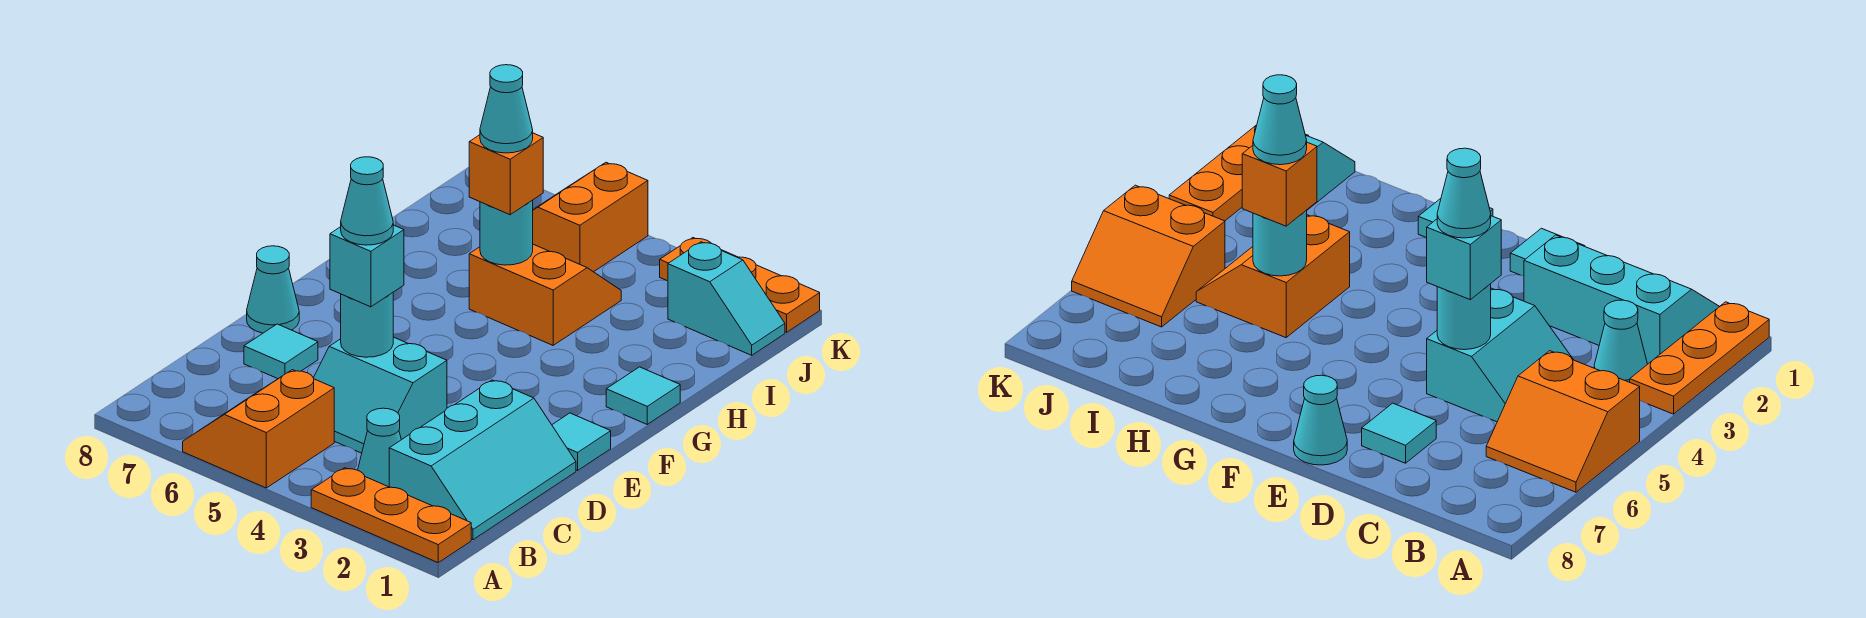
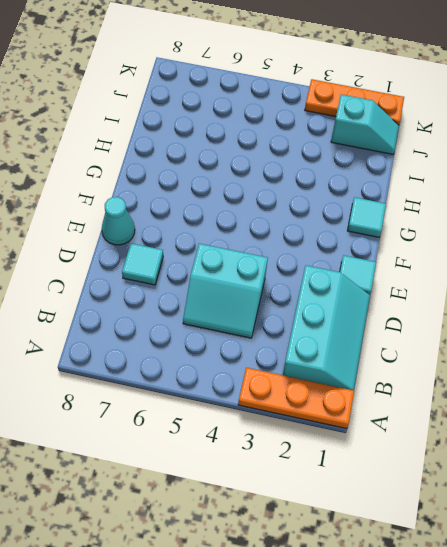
none -> orange slope A5:B6 level 1 top 5
none -> cyan cone B3 level 1
none -> orange slope H4:I5 level 1 top H

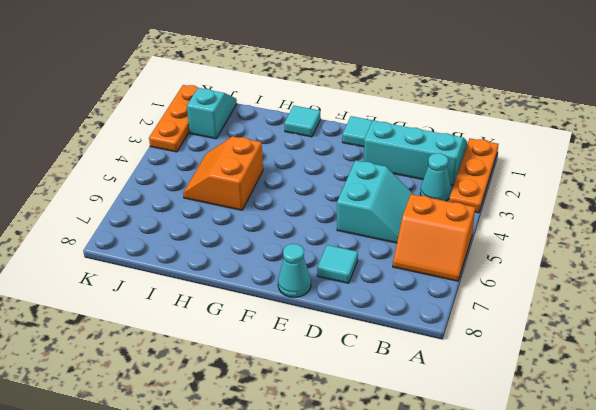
none -> orange slope J5:K6 level 1 top 5
none -> cyan round brick D5 level 2
none -> cyan round brick H5 level 2

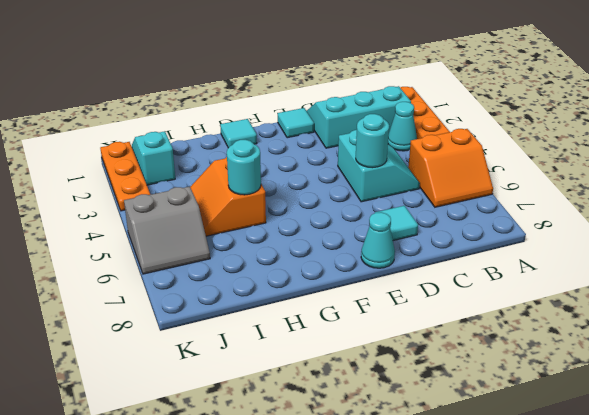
grey slope J5:K6 level 1 top 5 -> orange slope J5:K6 level 1 top 5
none -> cyan brick D5 level 3
none -> orange brick H5 level 3
none -> cyan cone D5 level 4

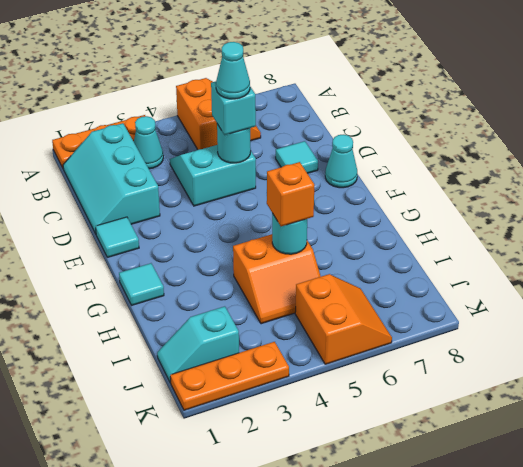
none -> cyan cone H5 level 4

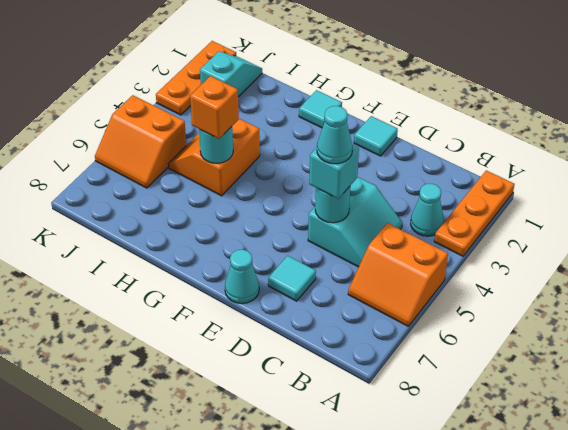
none -> cyan slope B1:D2 level 1 top 2
none -> cyan cone H5 level 4

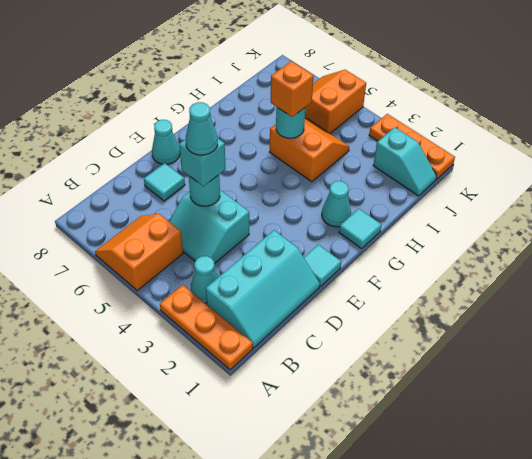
cyan cone G2 level 1 -> cyan cone H5 level 4

